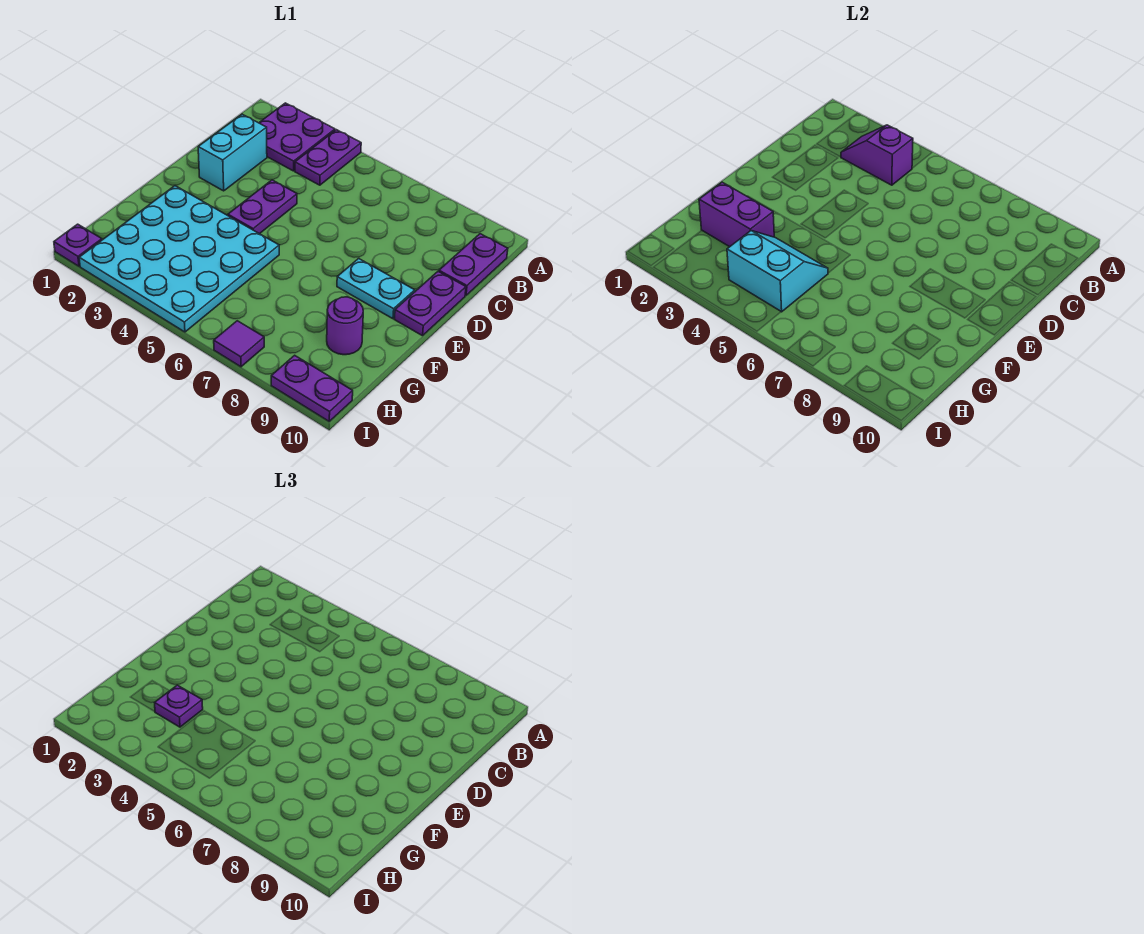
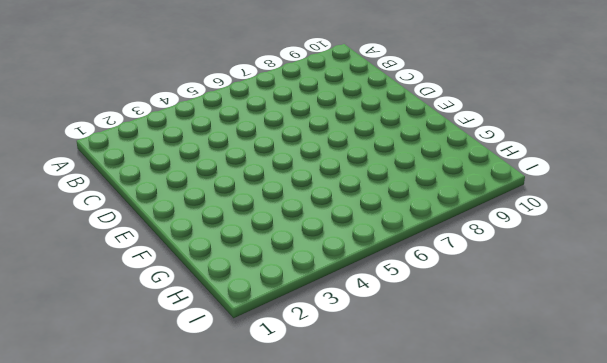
none -> purple plate A2:B3 level 1
none -> purple plate A4:B4 level 1
none -> purple plate B10:C10 level 1

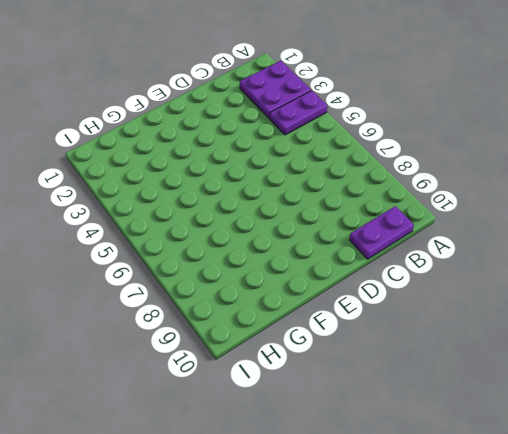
none -> cyan brick C2:D2 level 1
none -> purple plate D4:E4 level 1
none -> purple plate D10:E10 level 1

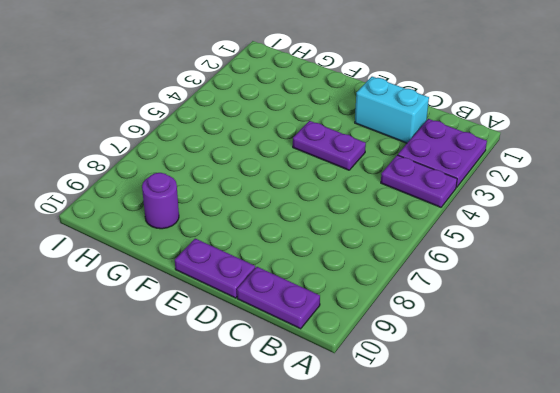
none -> cyan plate E8:E9 level 1
none -> cyan plate F2:I5 level 1
none -> purple plate I1 level 1

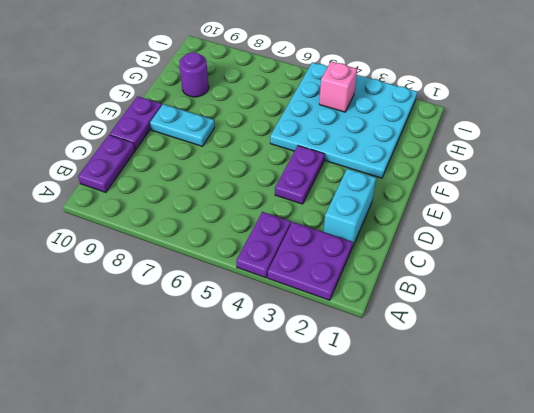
pink brick H4 level 2 -> cyan slope G4:H5 level 2 top H
none -> purple plate I1 level 1
none -> purple tile I7 level 1
none -> purple plate I9:I10 level 1

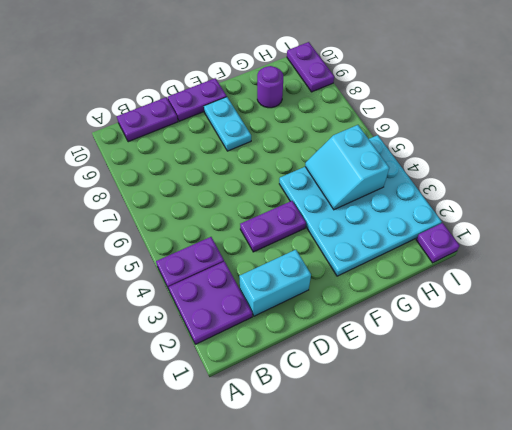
none -> purple tile I7 level 1
none -> purple slope B3:B4 level 2 top 4
none -> purple brick G2:G3 level 2

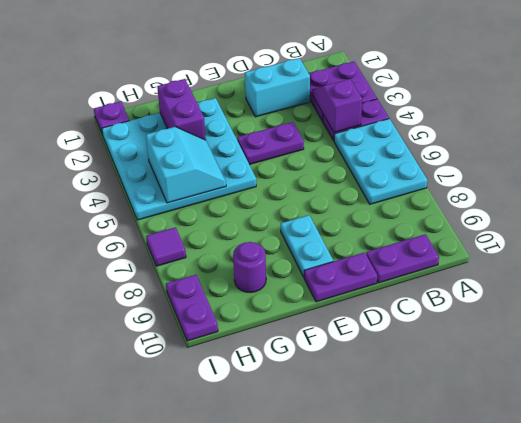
cyan plate A5:B7 level 1 -> none
none -> purple plate G3 level 3

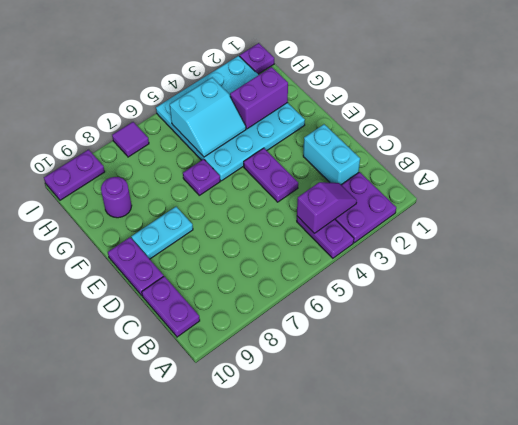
purple plate F6 level 1 -> purple plate G3 level 3

